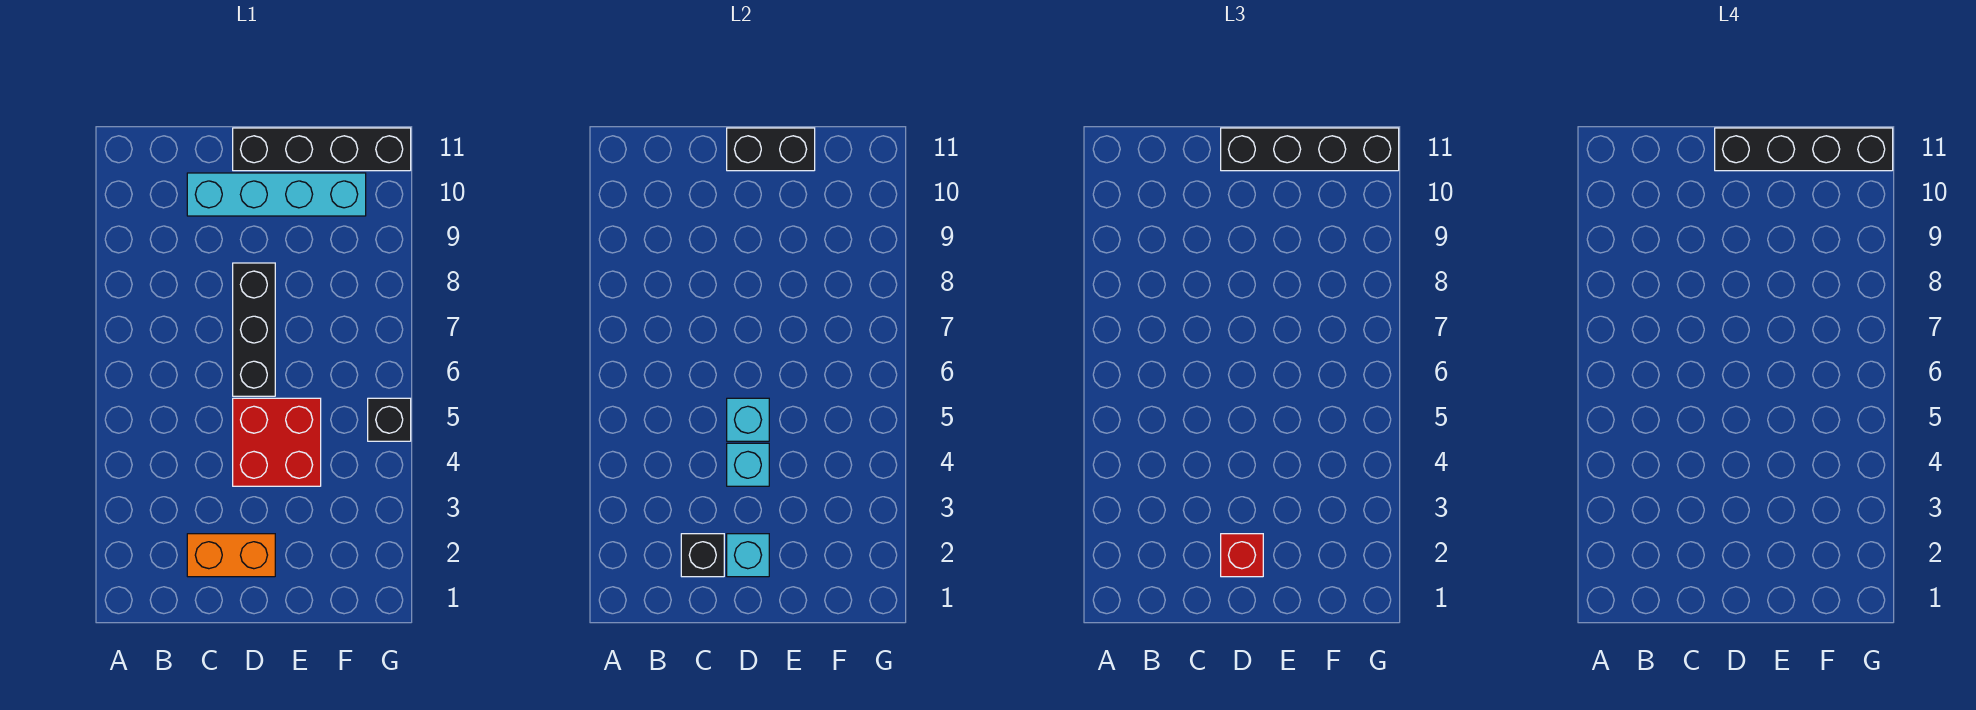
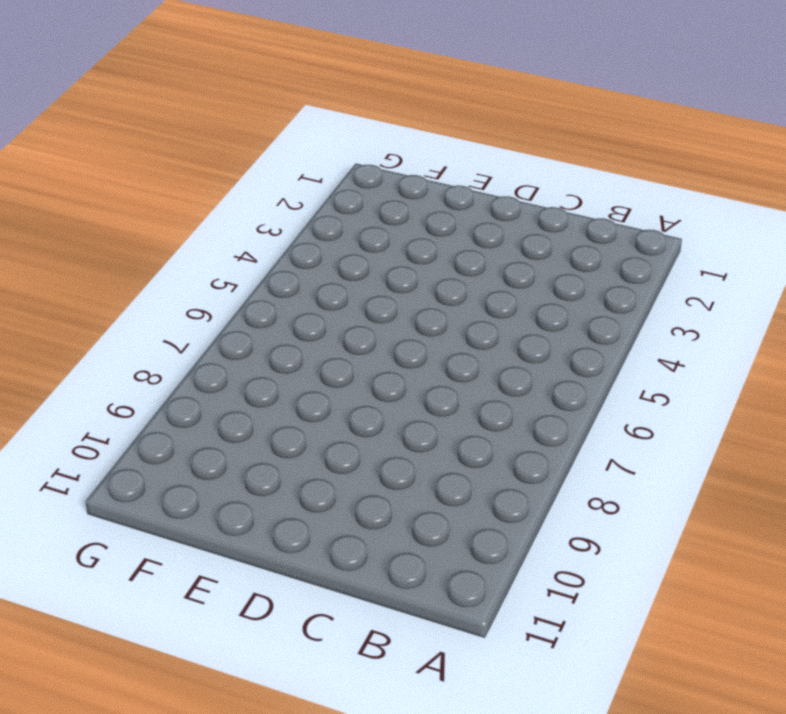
none -> orange brick C2:D2 level 1
none -> cyan brick C10:F10 level 1
none -> red brick D4:E5 level 1

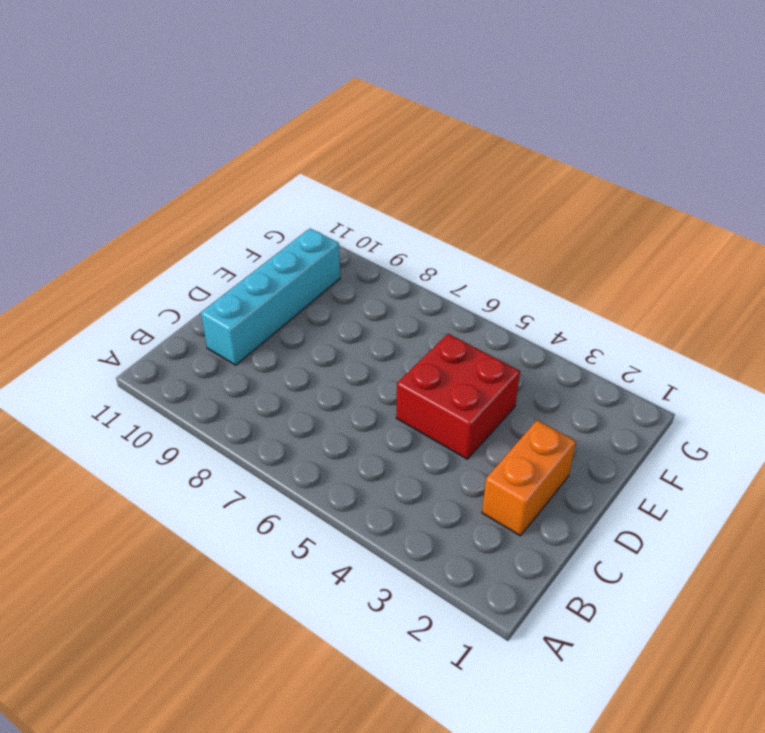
none -> black brick D6:D8 level 1
none -> black brick D11:G11 level 1
none -> black brick G5 level 1

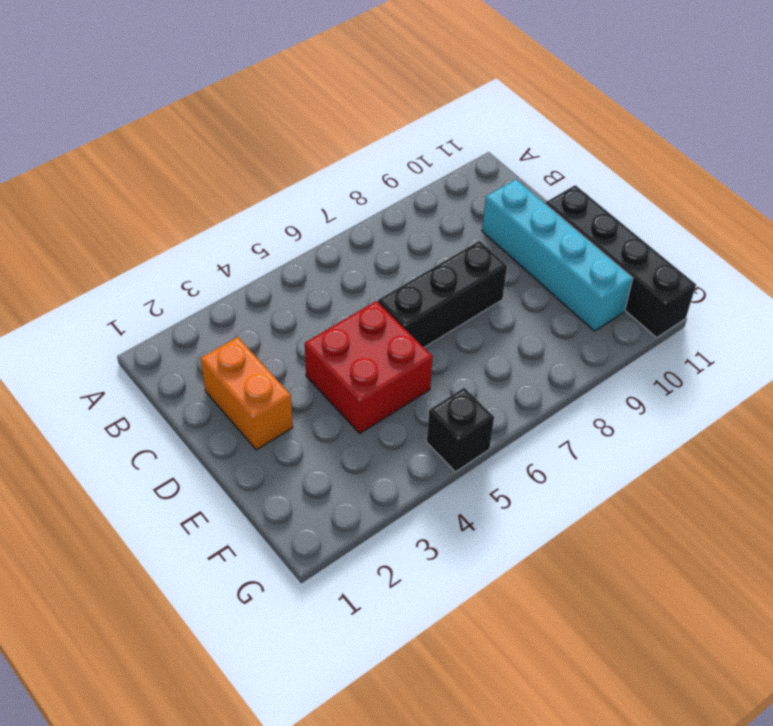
none -> black brick C2 level 2
none -> cyan brick D2 level 2
none -> cyan brick D4 level 2

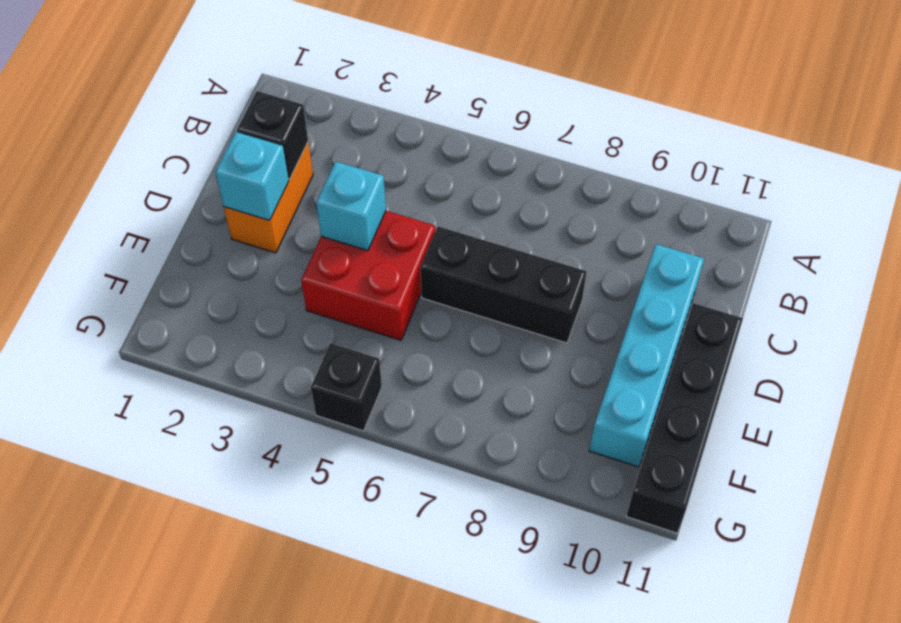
none -> cyan brick D5 level 2
none -> black brick D11:E11 level 2
none -> red brick D2 level 3

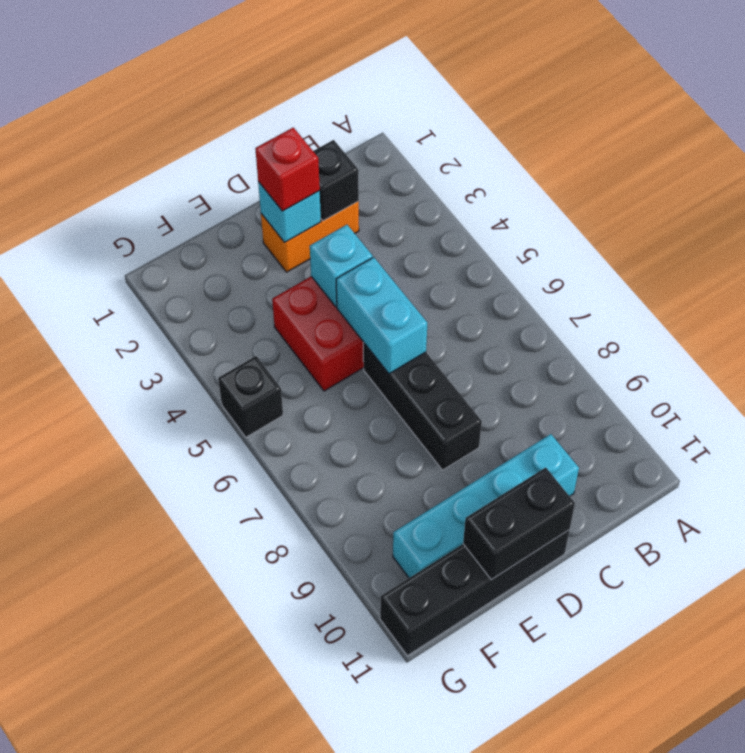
cyan brick D5:D6 level 2 -> cyan brick D5 level 2
none -> black brick D11:G11 level 3
none -> black brick D11:G11 level 4

